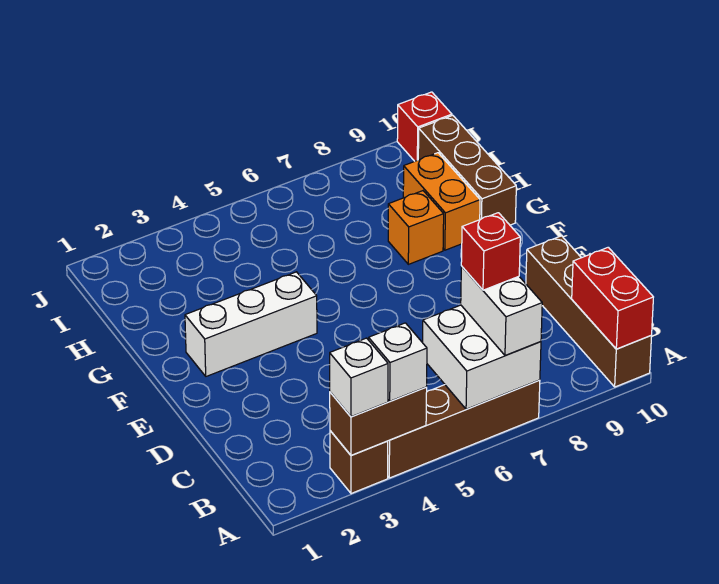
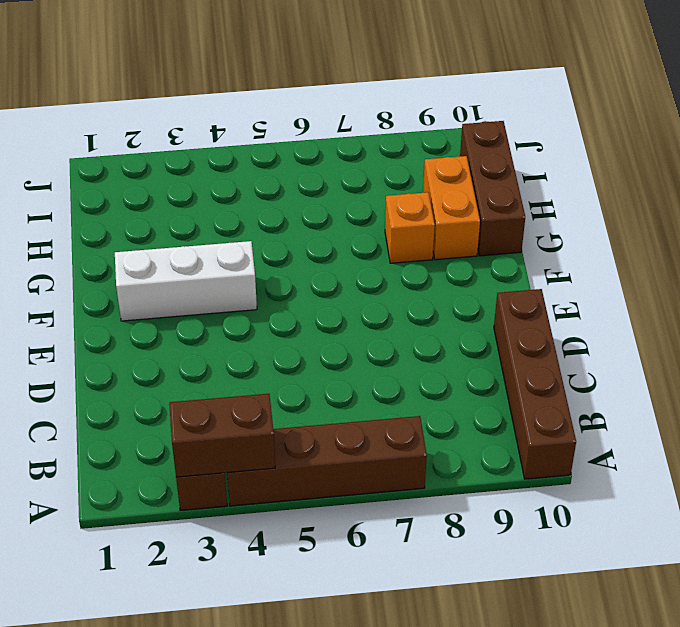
none -> red brick J10 level 1
none -> white brick A6:B7 level 2
none -> red brick A10:B10 level 2

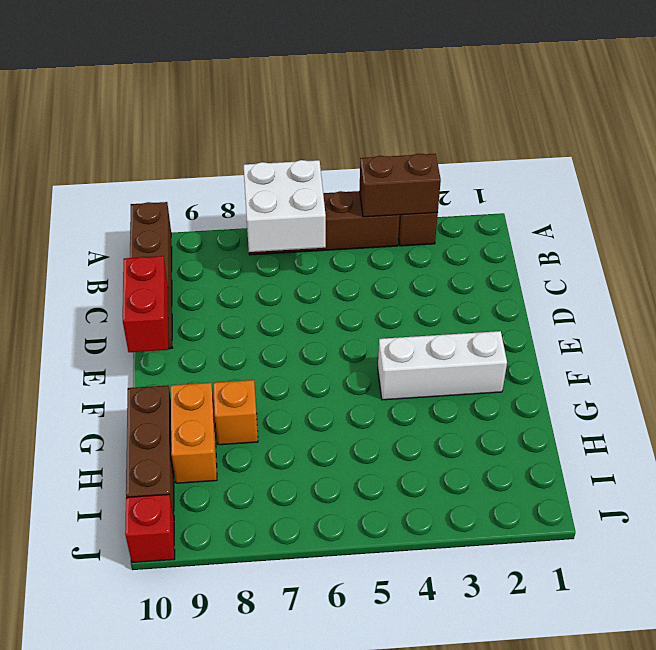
red brick D10:E10 level 2 -> red brick A10:B10 level 2
none -> white brick A3 level 3
none -> white brick A4 level 3
none -> white brick A7:B7 level 3

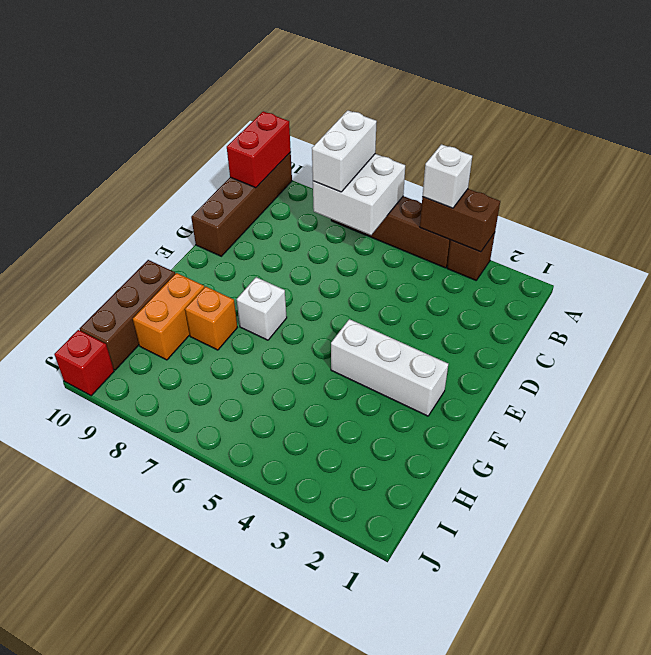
white brick F7 level 1 -> white brick A3 level 3
none -> red brick B7 level 4

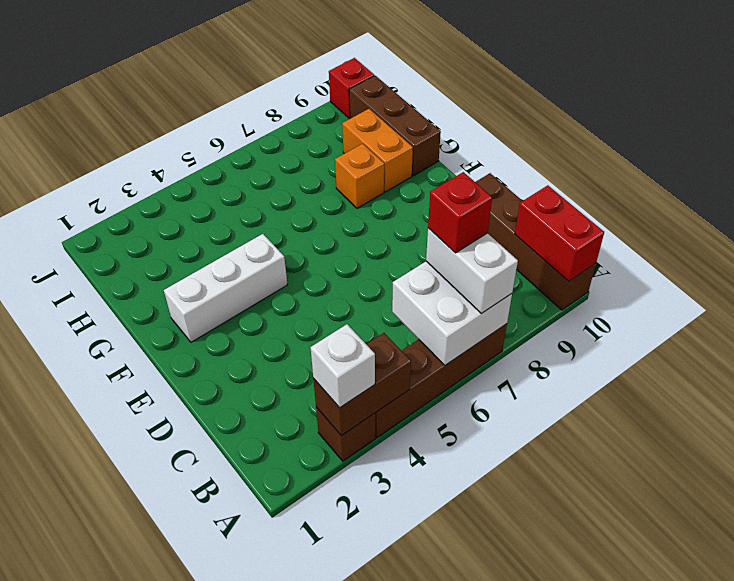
none -> white brick A4 level 3

